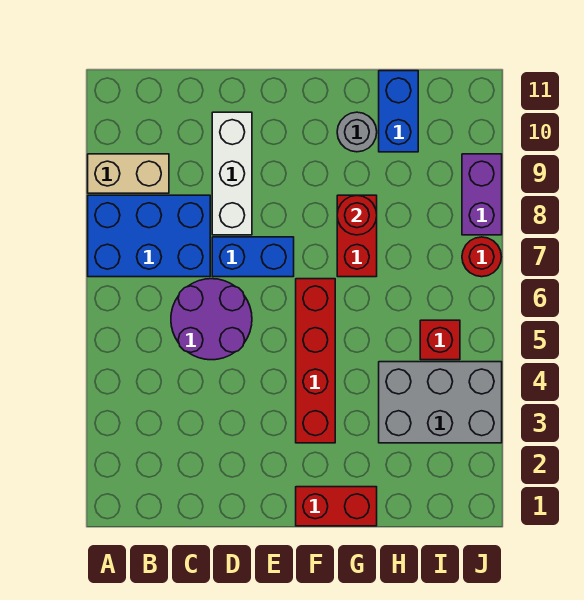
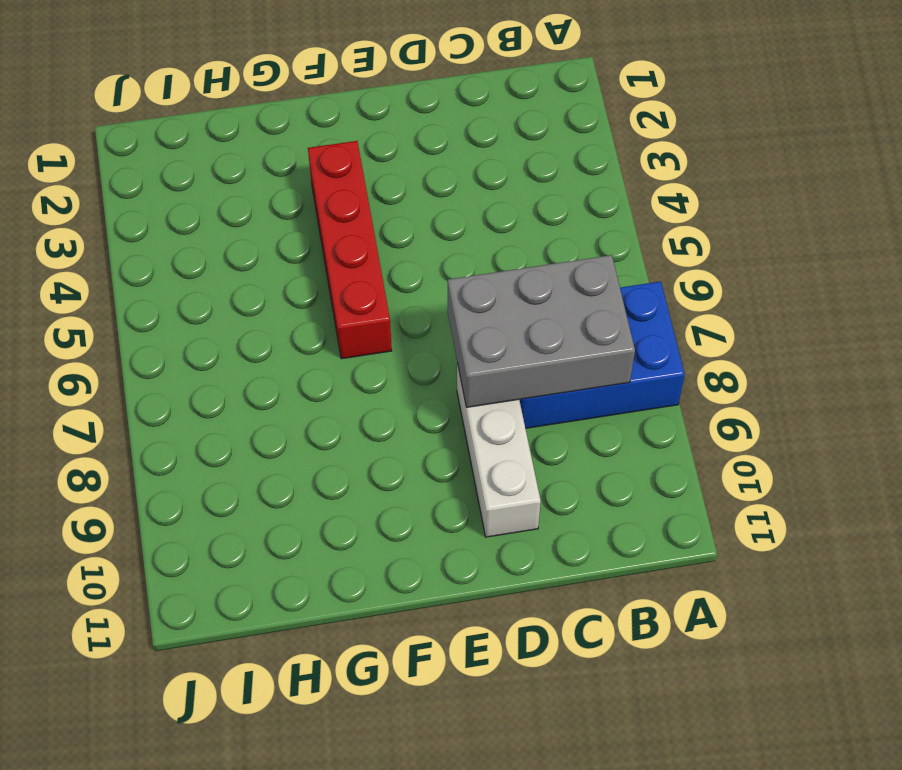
grey brick B7:D8 level 2 -> grey brick H3:J4 level 1
none -> tan brick A9:B9 level 1
none -> purple round brick C5:D6 level 1
none -> blue brick D7:E7 level 1

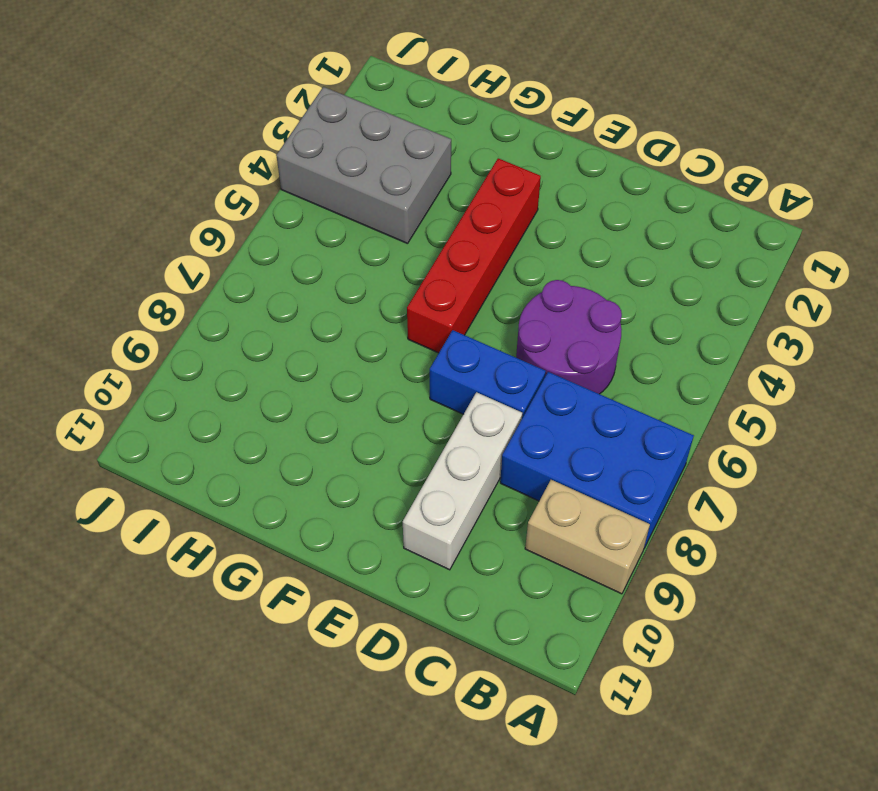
none -> red brick F1:G1 level 1
none -> red brick G7:G8 level 1
none -> grey round brick G10 level 1

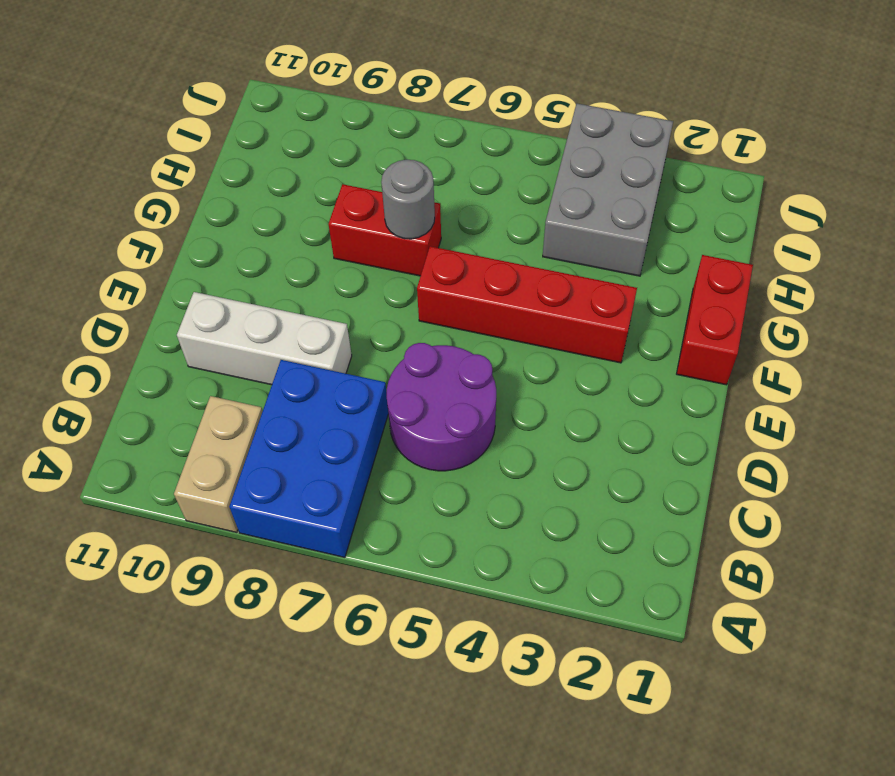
grey round brick G7 level 2 -> grey round brick G10 level 1
none -> blue brick D7:E7 level 1
none -> blue brick H10:H11 level 1
none -> red brick I5 level 1

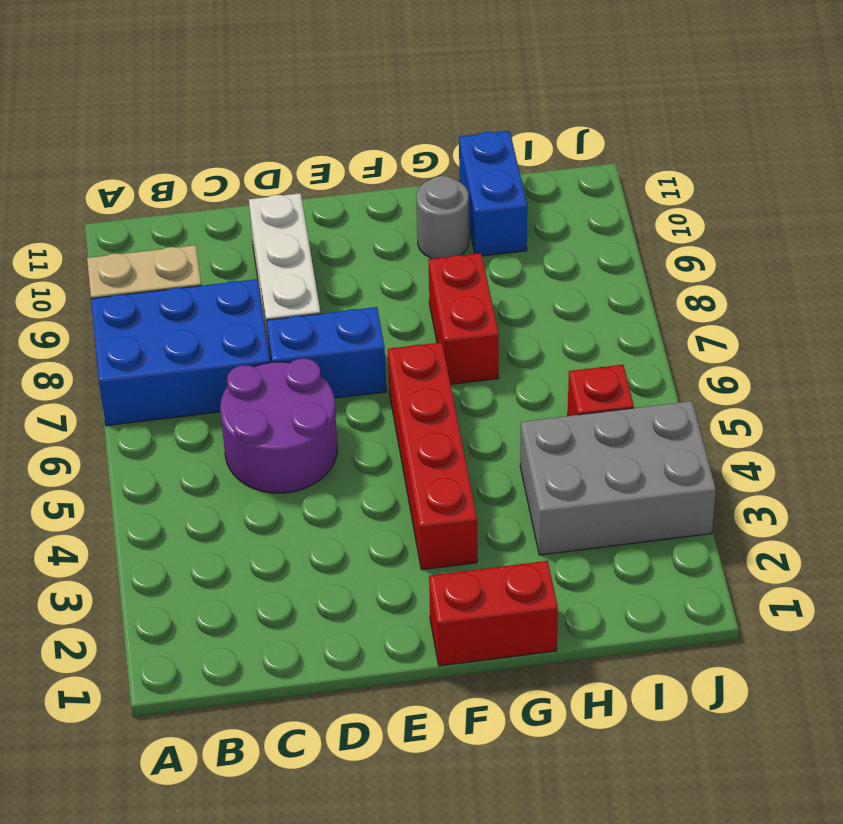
none -> red round brick J7 level 1
none -> purple brick J8:J9 level 1
none -> red round brick G8 level 2

